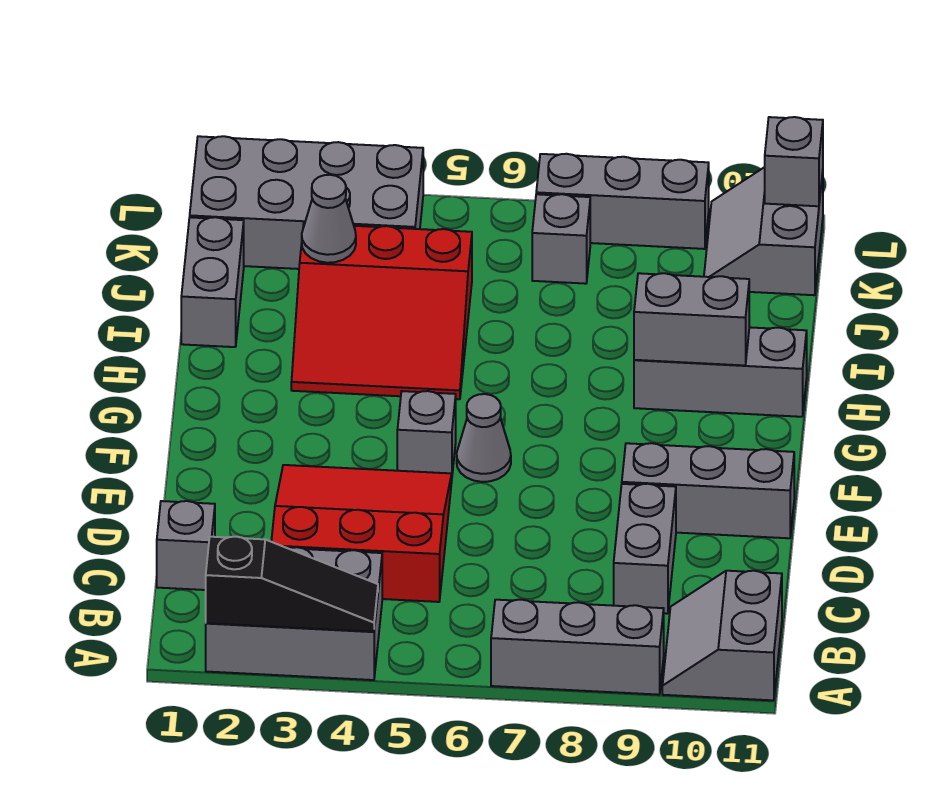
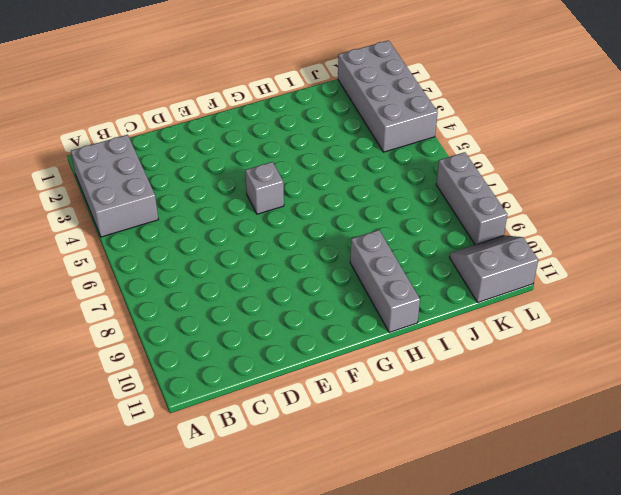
none -> grey brick A7:A9 level 1
none -> grey slope A10:B11 level 1 top 11
none -> grey brick C1 level 1

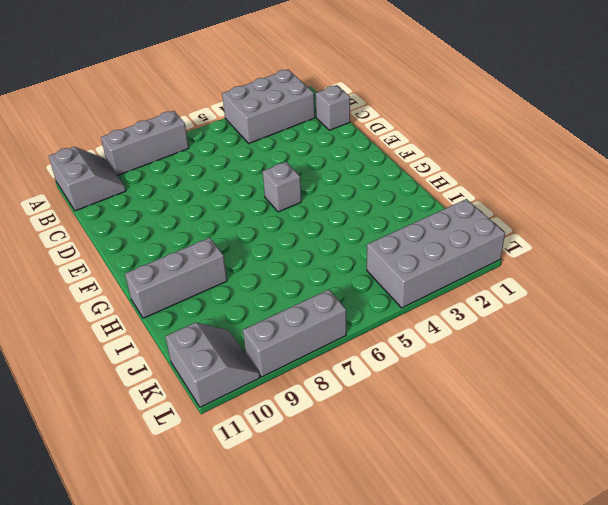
none -> red slope C3:E5 level 1 top C
none -> grey brick C9:D9 level 1
none -> grey brick E9:E11 level 1

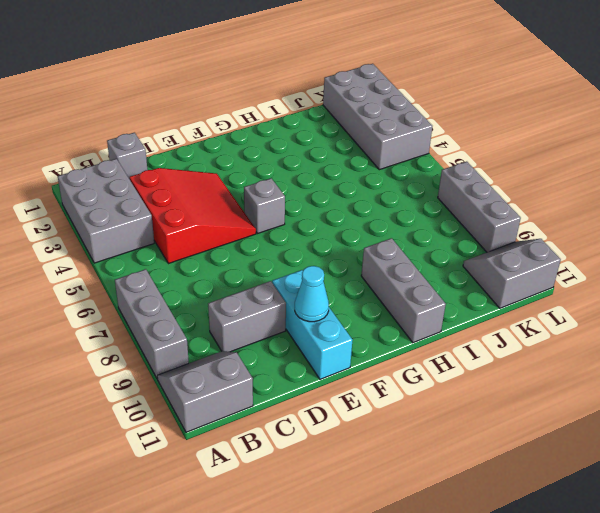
cyan brick E9:E11 level 1 -> grey brick E9:E11 level 1
cyan cone E10 level 2 -> none
none -> grey cone F6 level 1
none -> red slope H3:J5 level 1 top J
none -> grey brick I1:J1 level 1

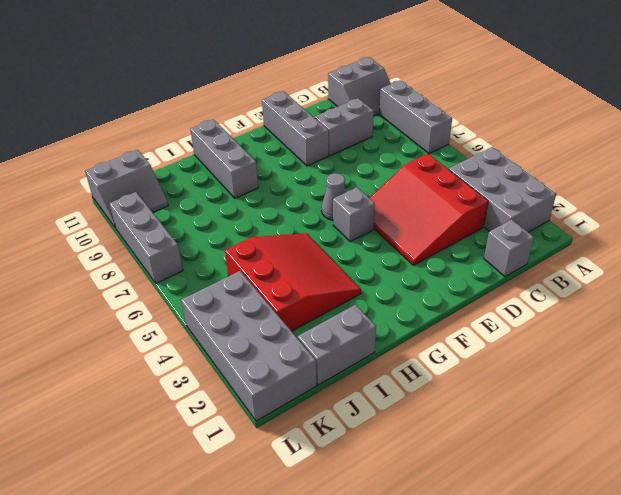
none -> grey brick K7 level 1
none -> black slope A2:A4 level 2 top 2
none -> grey brick H9:H10 level 2

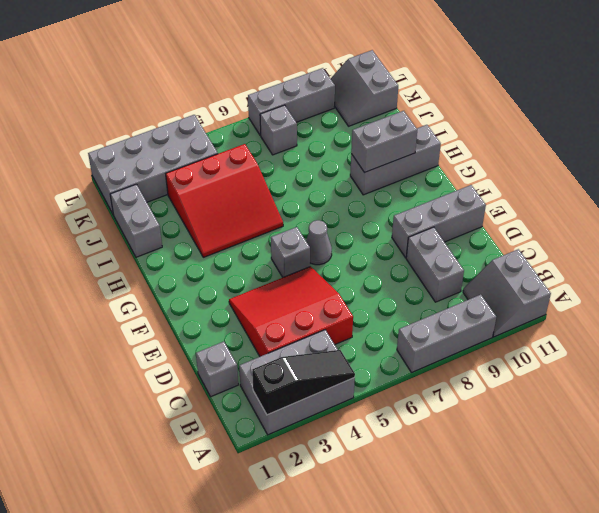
none -> grey cone J3 level 2
none -> grey brick L11 level 2

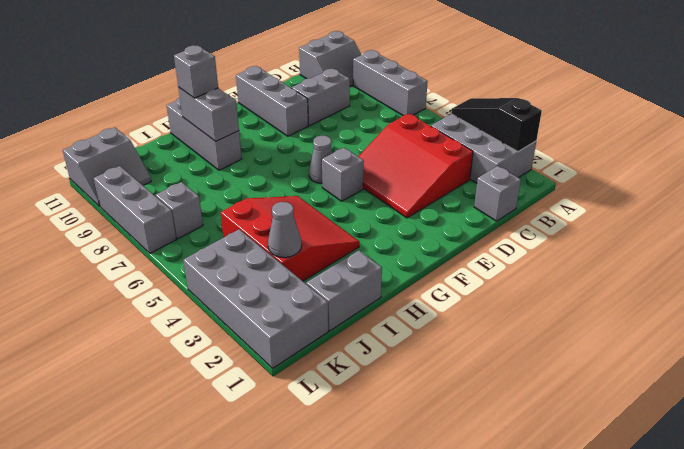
grey brick H10 level 3 -> grey brick L11 level 2

